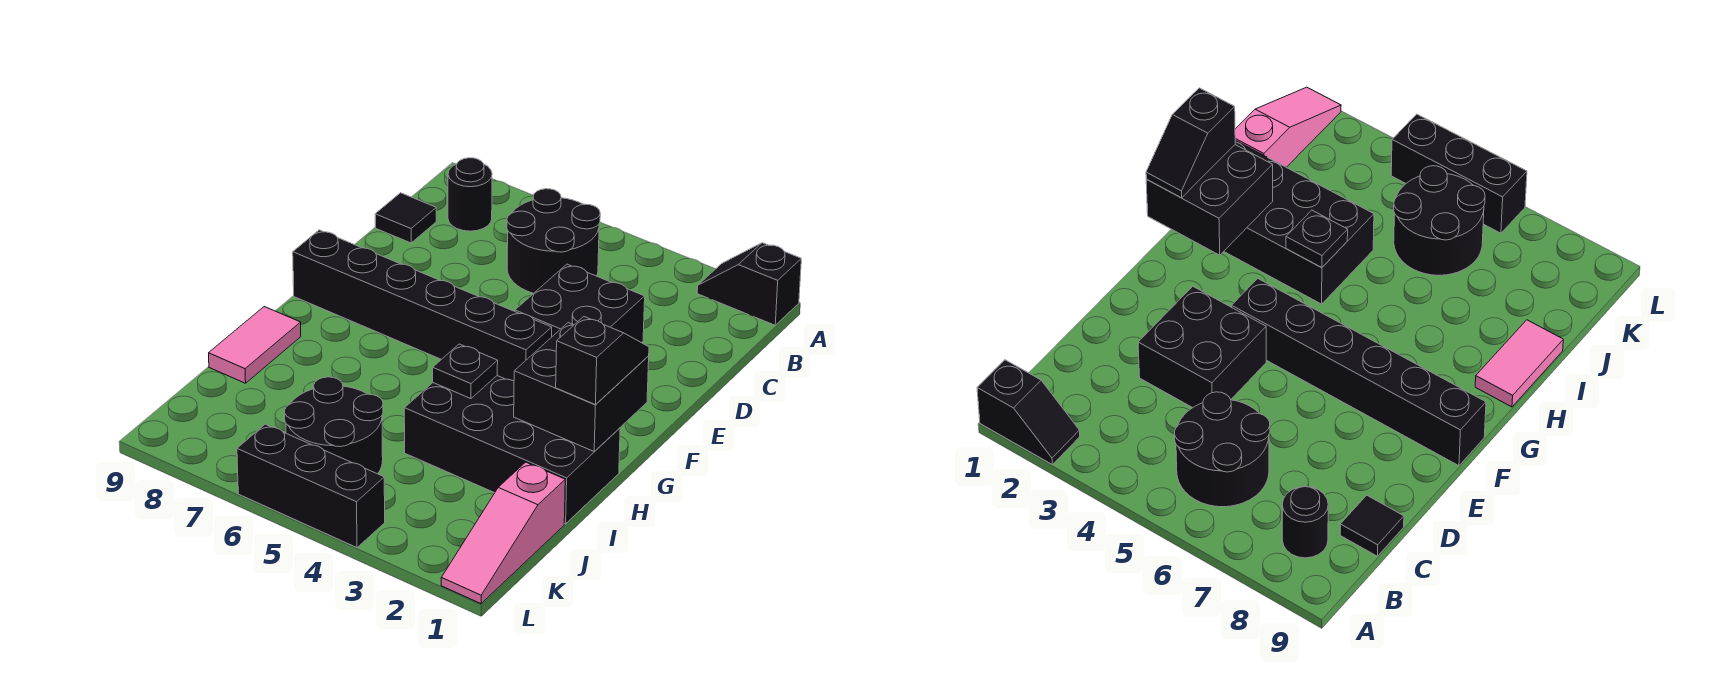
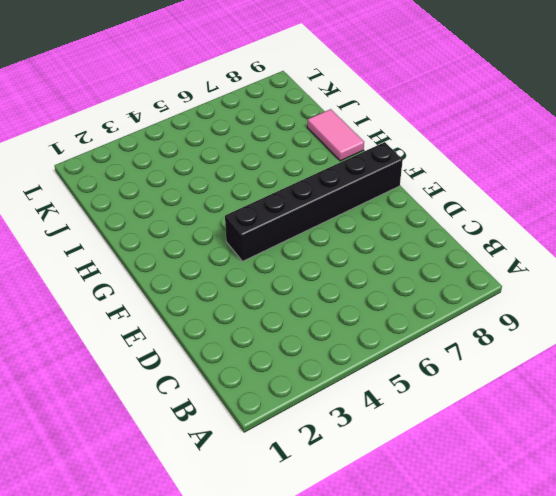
none -> black slope A1:A2 level 1 top 1
none -> black round brick B5:C6 level 1
none -> black round brick B8 level 1

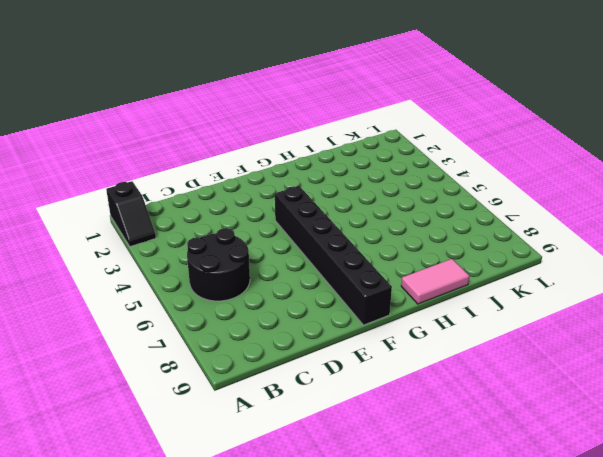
none -> black round brick B8 level 1
none -> black tile C9 level 1
none -> black brick D3:E4 level 1

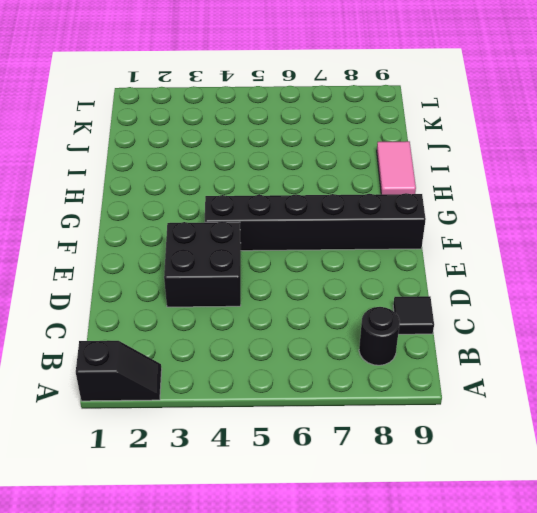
none -> black round brick B5:C6 level 1
none -> black brick H1:I4 level 1
none -> pink slope J1:L1 level 1 top J

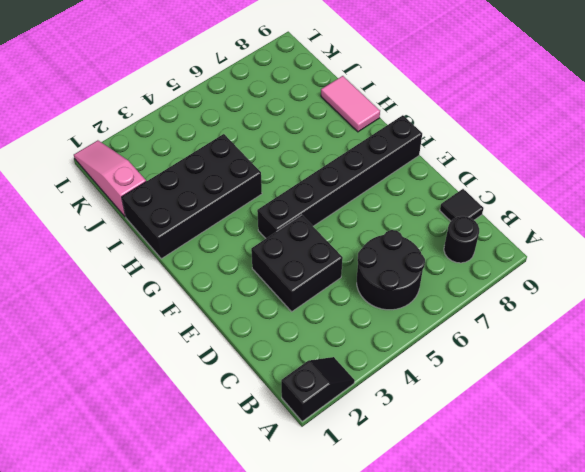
none -> black round brick J5:K6 level 1
none -> black brick L4:L6 level 1
none -> black brick G1:H2 level 2

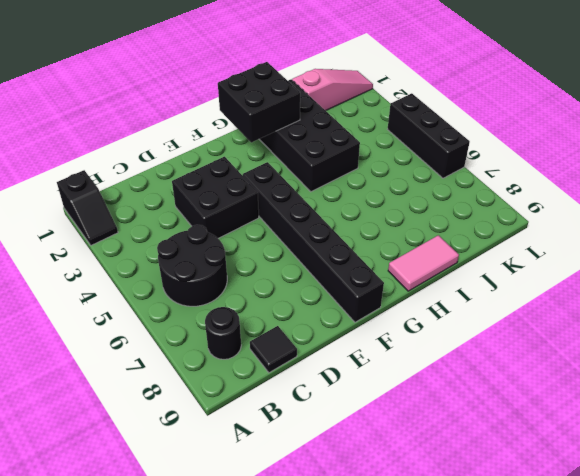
none -> black round brick J5:K6 level 1
none -> black plate H4 level 2
none -> black slope G1:H1 level 3 top H

